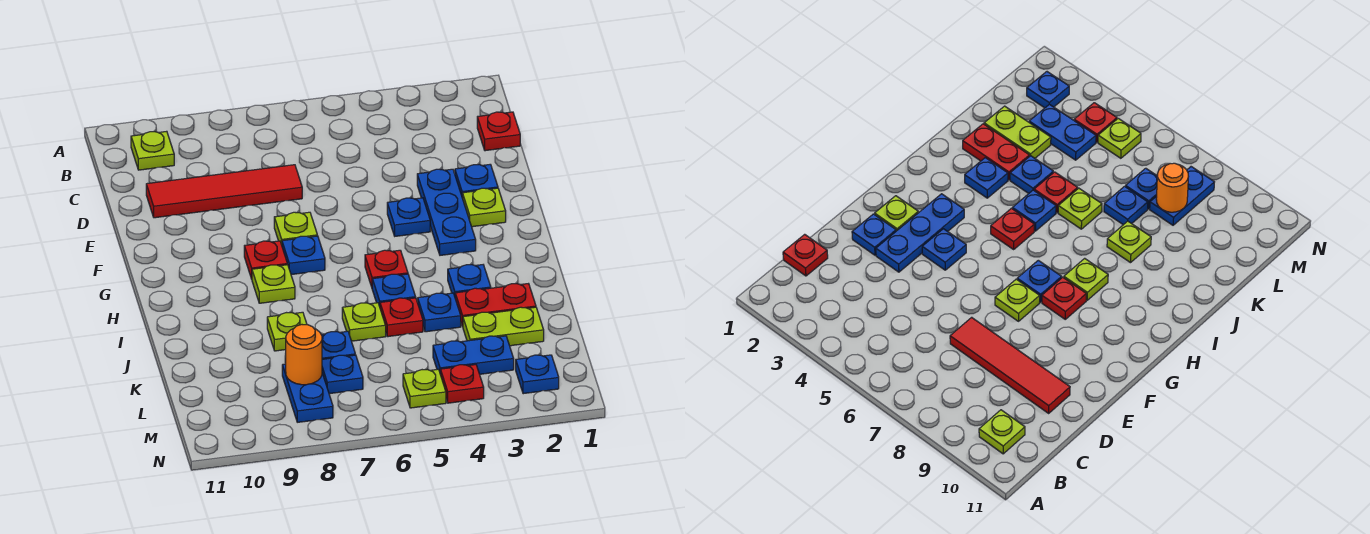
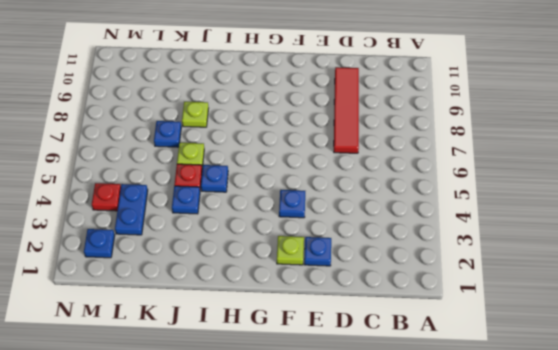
none -> lime plate B10 level 1
none -> red plate C1 level 1
none -> blue plate E3:G3 level 1

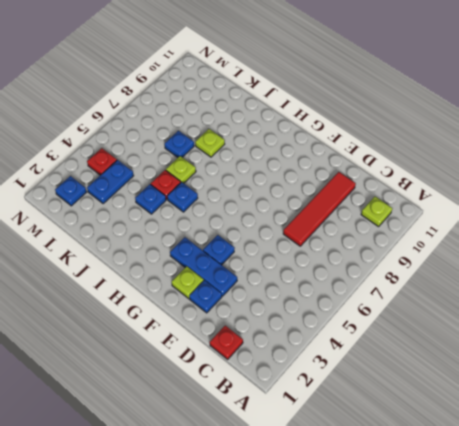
none -> lime plate F7 level 1
none -> blue plate G7 level 1
none -> red plate G8 level 1

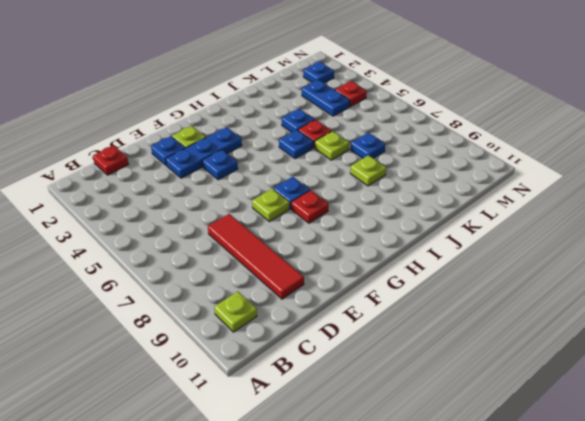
none -> red plate H5 level 1
none -> lime plate H8 level 1
none -> blue plate I3 level 1

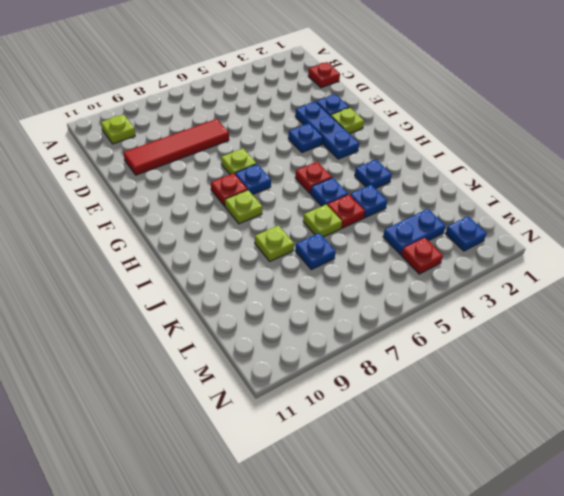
none -> red plate J2:J3 level 1
none -> lime plate K2:K3 level 1
none -> blue plate L7 level 1

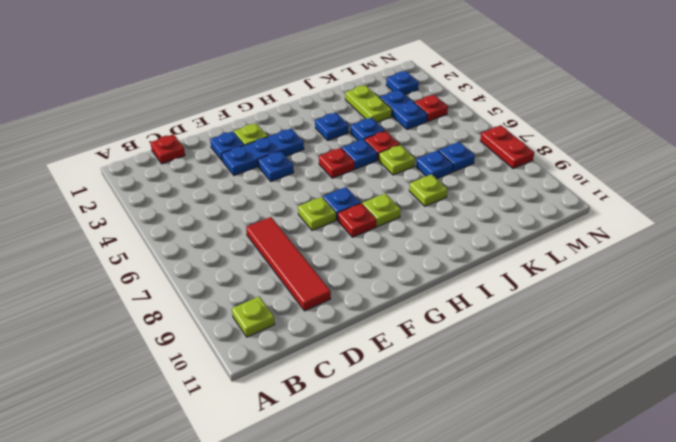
red plate N7:N8 level 1 -> red plate J2:J3 level 1
none -> blue plate L8:M8 level 1
none -> lime plate M5 level 1
none -> orange round brick L8 level 2

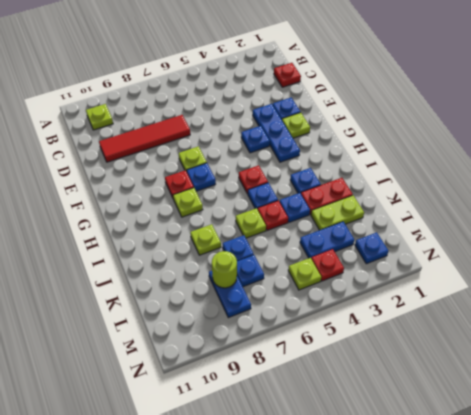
lime round brick L8 level 2 -> orange round brick L8 level 2

